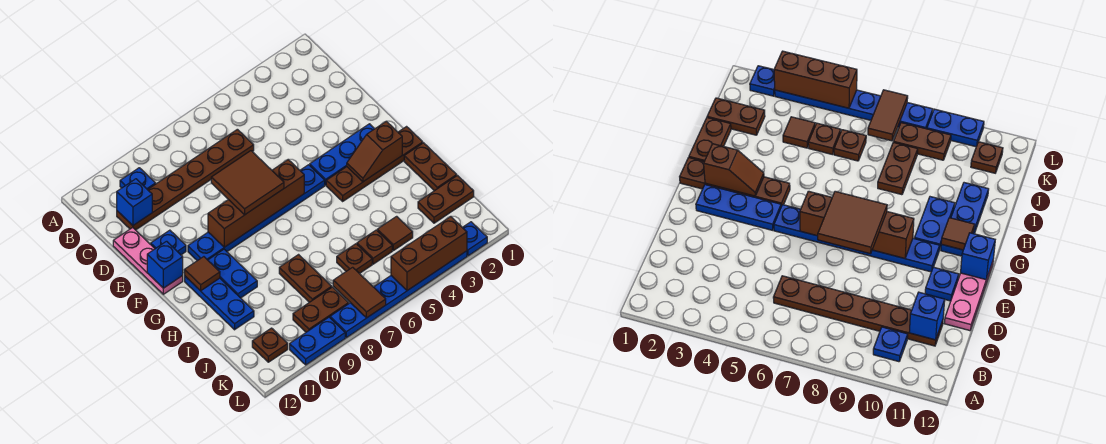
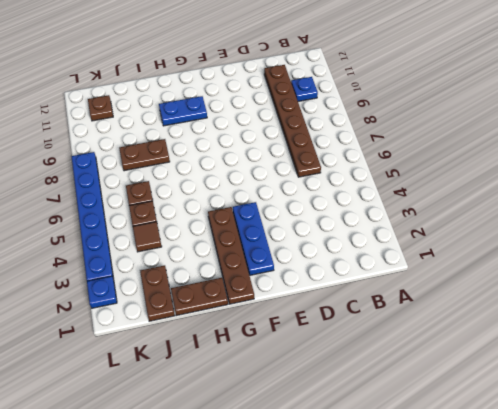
none -> pink plate D12:F12 level 1
none -> blue plate E11 level 1
none -> blue plate F5:F10 level 1

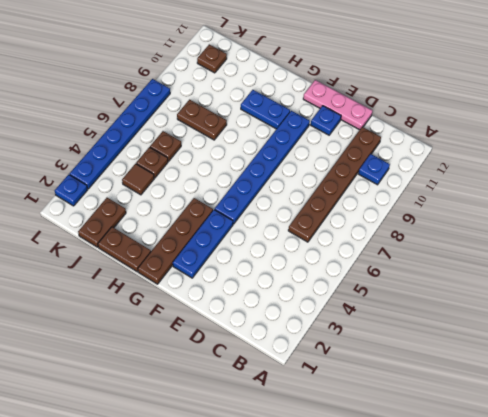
none -> blue plate G11:I11 level 1
none -> brown plate K8:K9 level 1
none -> blue plate L9:L10 level 1

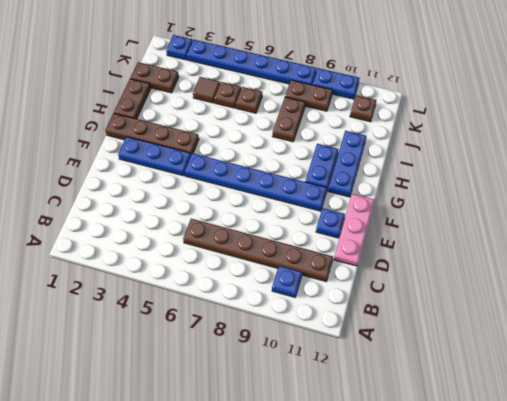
none -> blue brick C11 level 2
none -> brown brick F6:F9 level 2
none -> blue brick F12 level 2

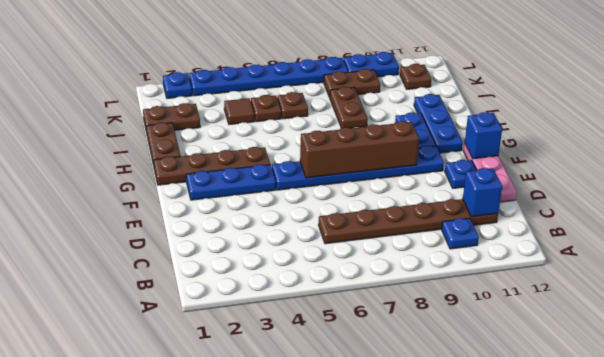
none -> brown slope G2:G3 level 2 top 2
none -> brown tile G11 level 2
none -> brown tile K7:L7 level 2

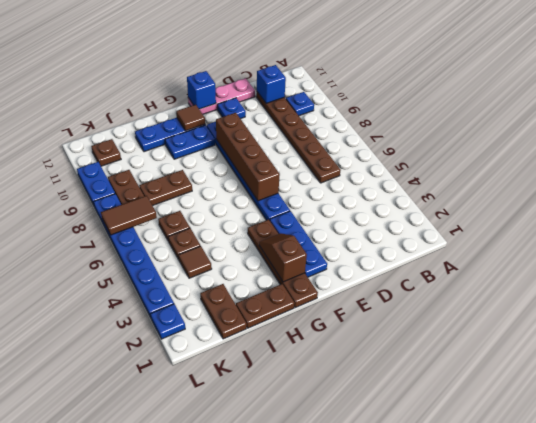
none -> brown brick L3:L5 level 2
none -> brown tile E7:F8 level 3

